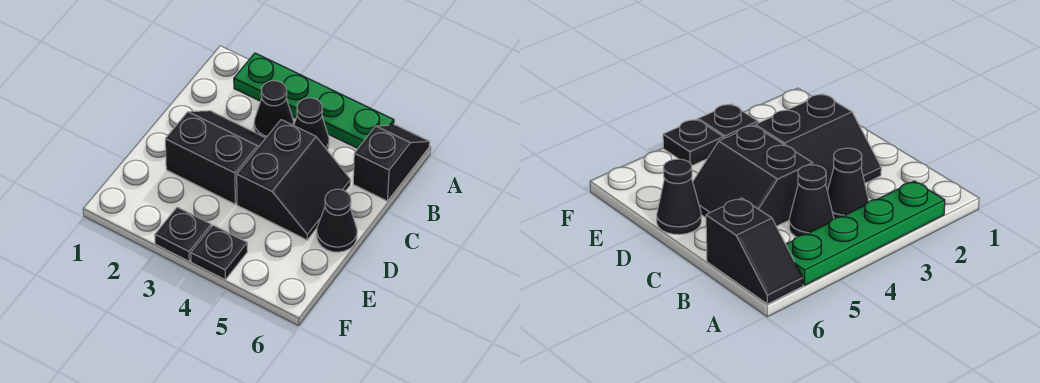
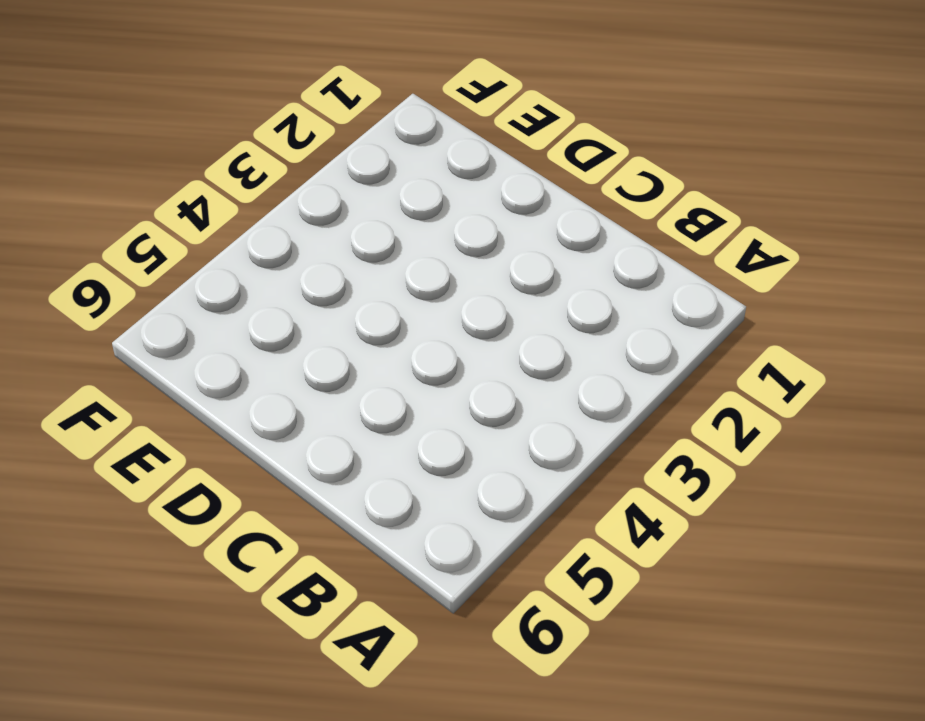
none -> green plate A2:A5 level 1
none -> black slope A6:B6 level 1 top B

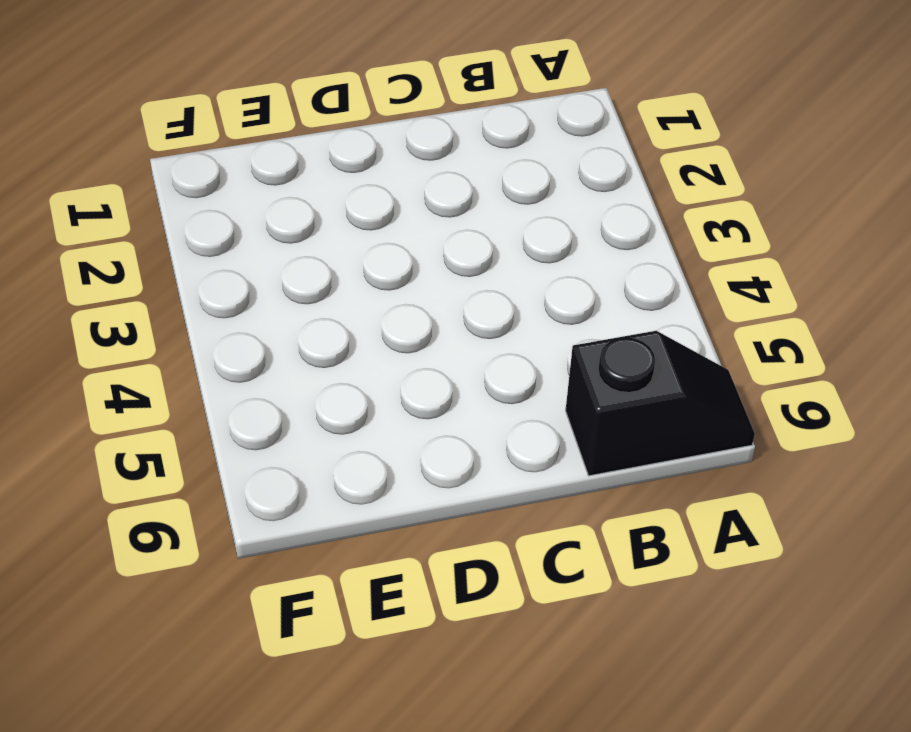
none -> green plate A2:A5 level 1
none -> black cone B3 level 1

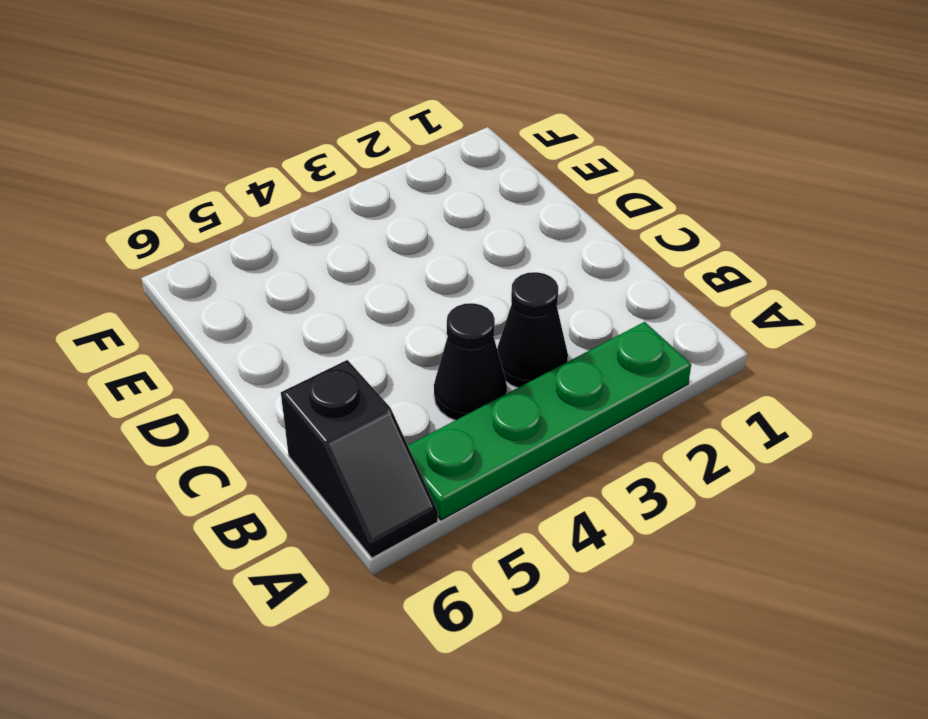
none -> black slope C2:D3 level 1 top D
none -> black slope C4:D5 level 1 top 4

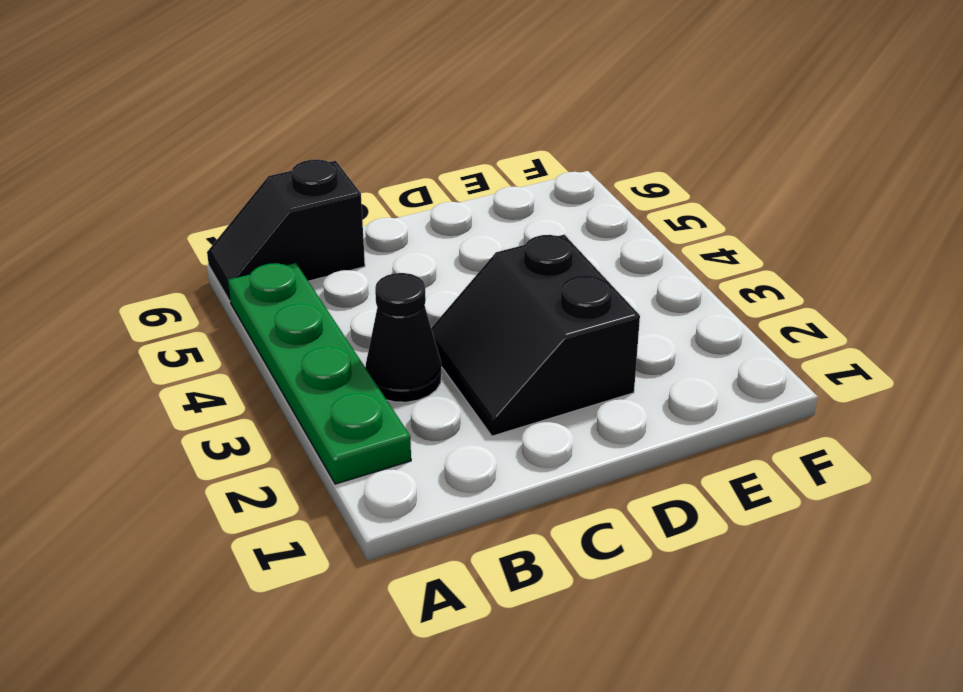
none -> black cone B4 level 1
none -> black slope C4:D5 level 1 top 4

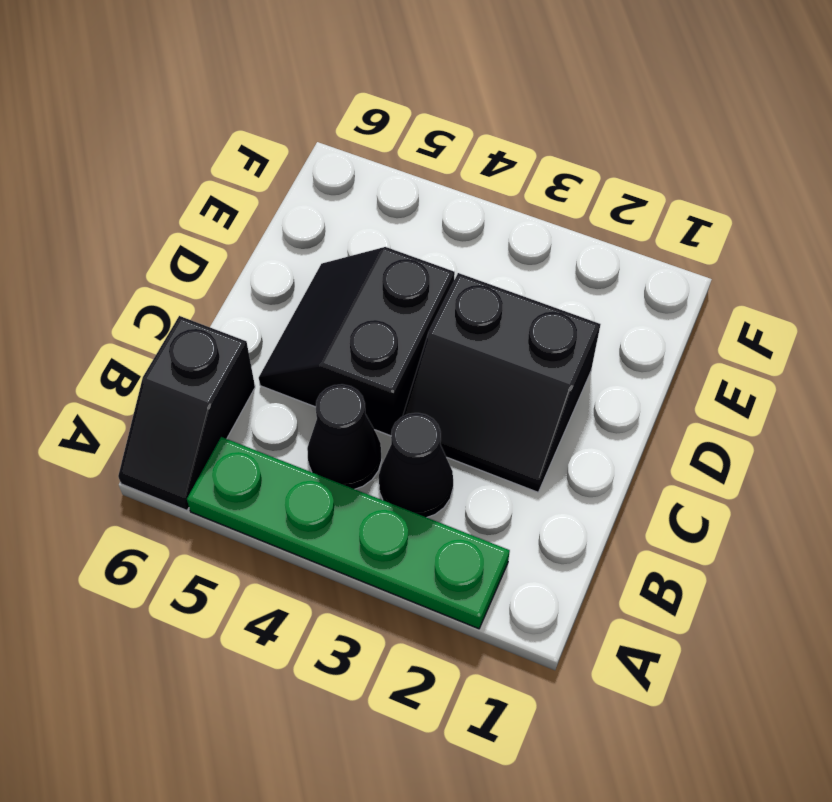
none -> black cone D6 level 1
none -> black plate F3 level 1

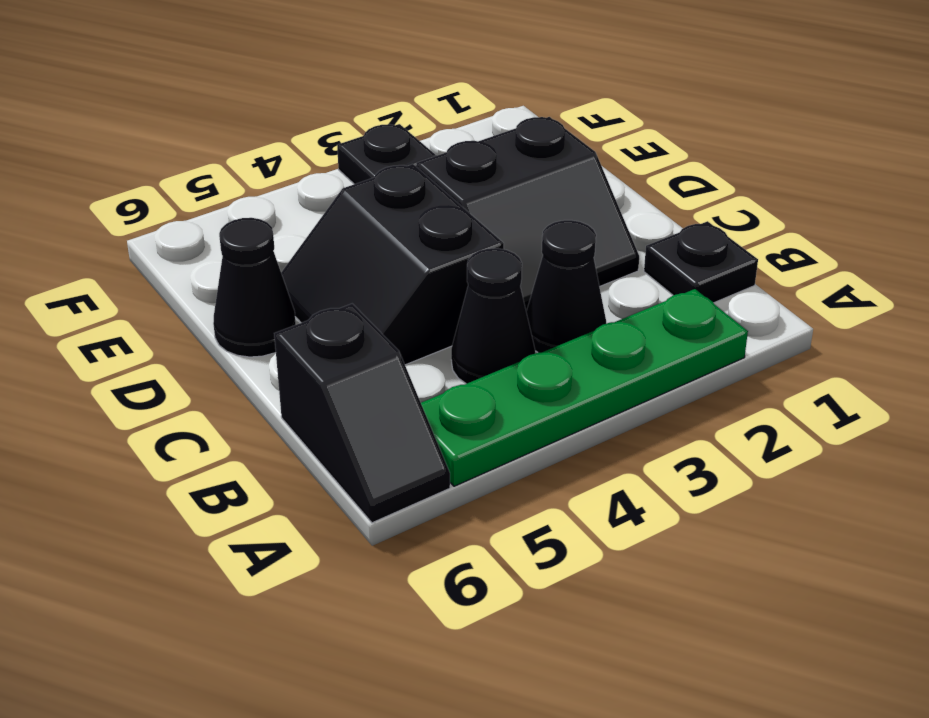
black plate B1 level 1 -> black plate F4 level 1

